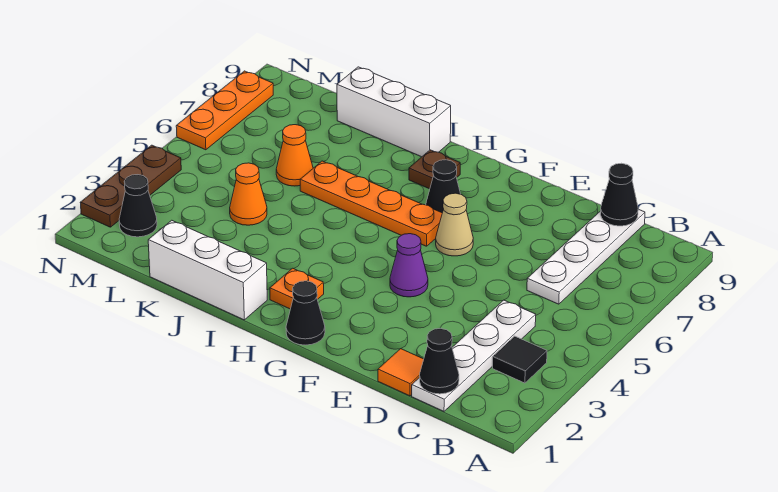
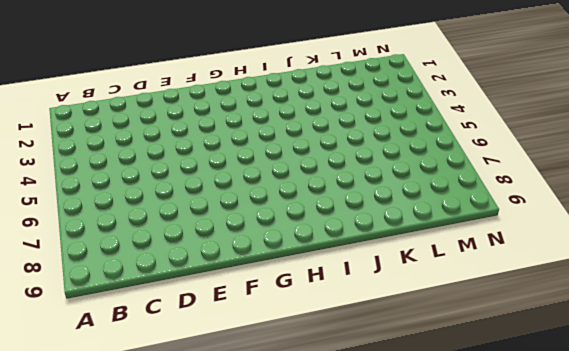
none -> black tile B3 level 1
none -> white plate C1:C4 level 1
none -> white plate C6:C9 level 1

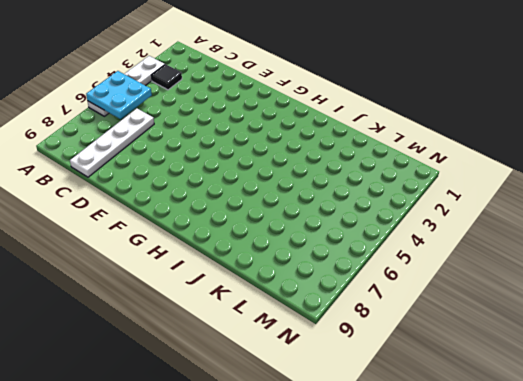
white plate A3:A6 level 1 -> white plate C1:C4 level 1
cyan plate A5:B6 level 2 -> none
none -> orange tile D1 level 1
none -> purple cone F4 level 1
none -> tan cone F6 level 1

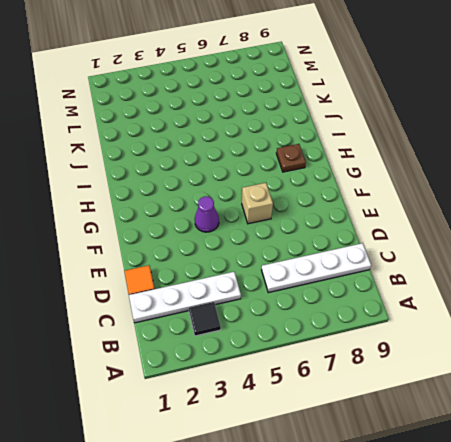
tan brick F6 level 1 -> tan cone F6 level 1
none -> black cone G1 level 1
none -> orange plate G6:J6 level 1
none -> black cone G7 level 1

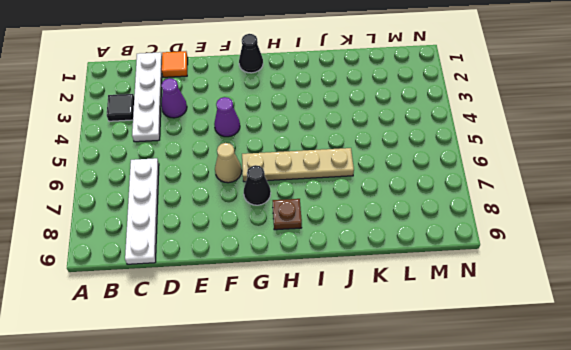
purple cone D3 level 1 -> none
tan plate G6:J6 level 1 -> orange plate G6:J6 level 1
none -> orange plate H2 level 1
none -> white brick I1:K1 level 1
none -> white brick I9:K9 level 1

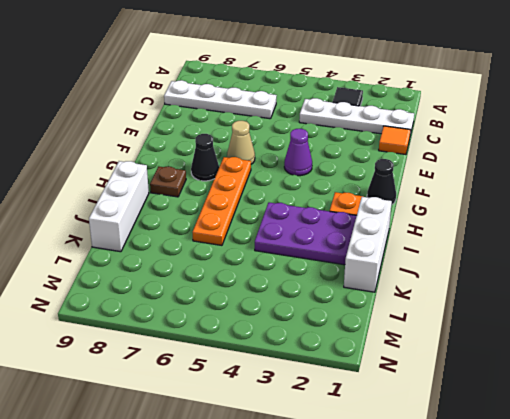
purple plate I2:J4 level 1 -> none
none -> orange cone K4 level 1
none -> orange cone K6 level 1
none -> black cone M2 level 1

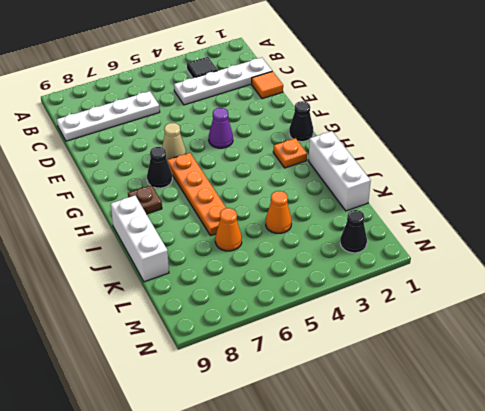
none -> brown plate N2:N4 level 1
none -> orange plate N6:N8 level 1
none -> black cone C1 level 2

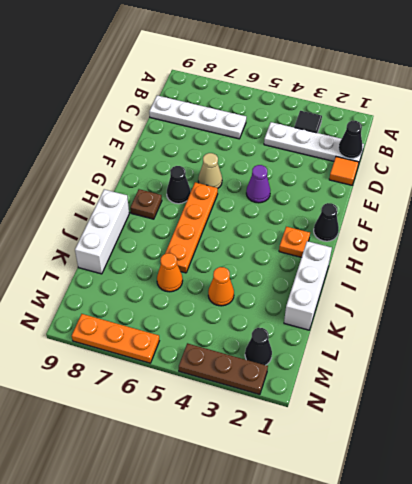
none -> black cone C9 level 2

